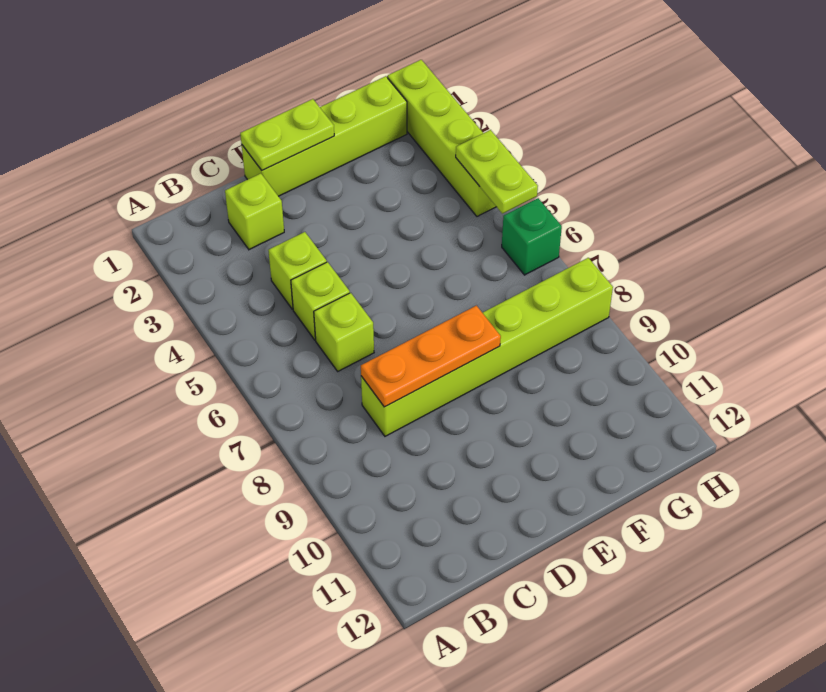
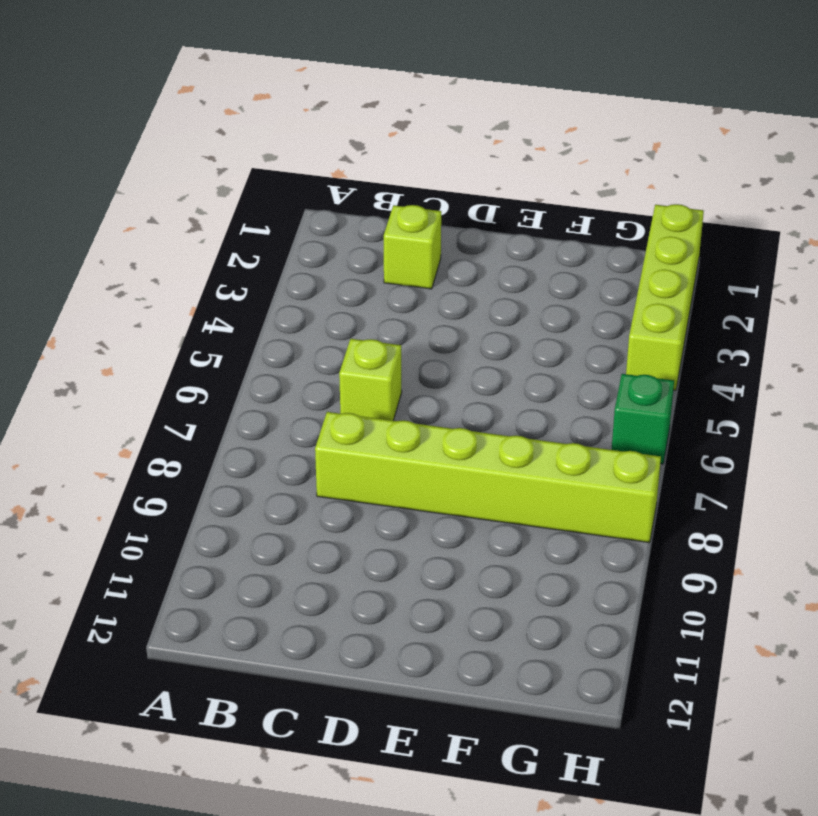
none -> lime brick C4 level 1
none -> lime brick C5 level 1

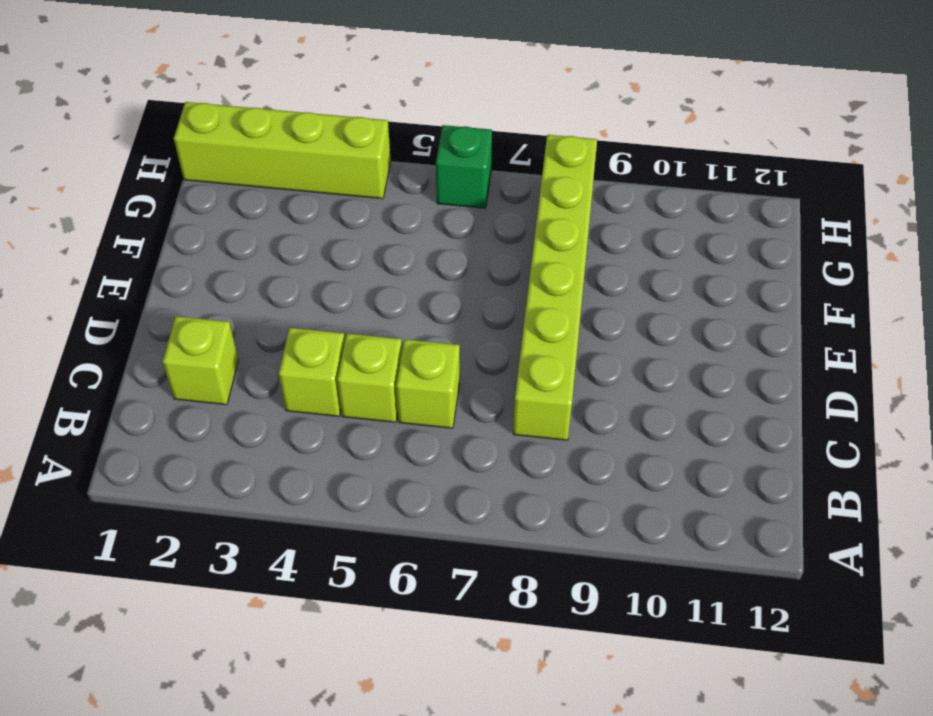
none -> lime brick D1:G1 level 1
none -> orange plate C8:E8 level 2

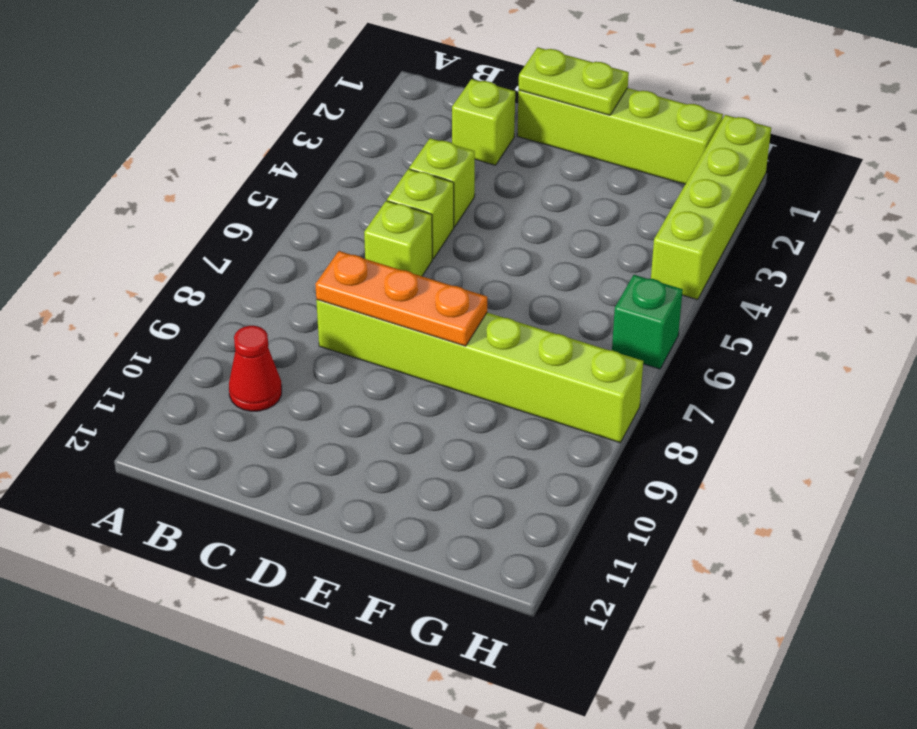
red cone B10 level 1 -> none
none -> lime plate H4:H5 level 2

